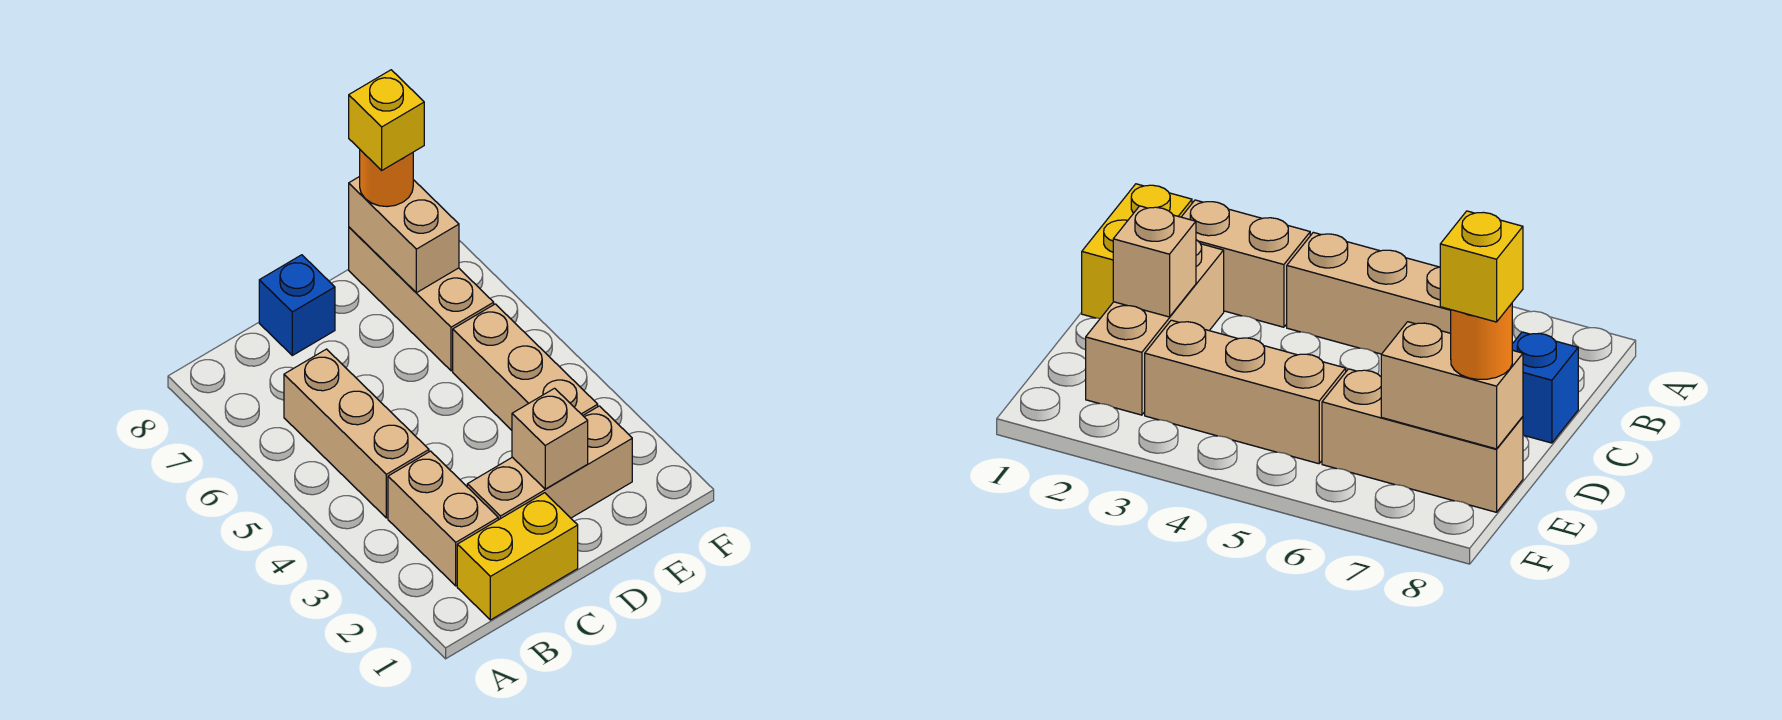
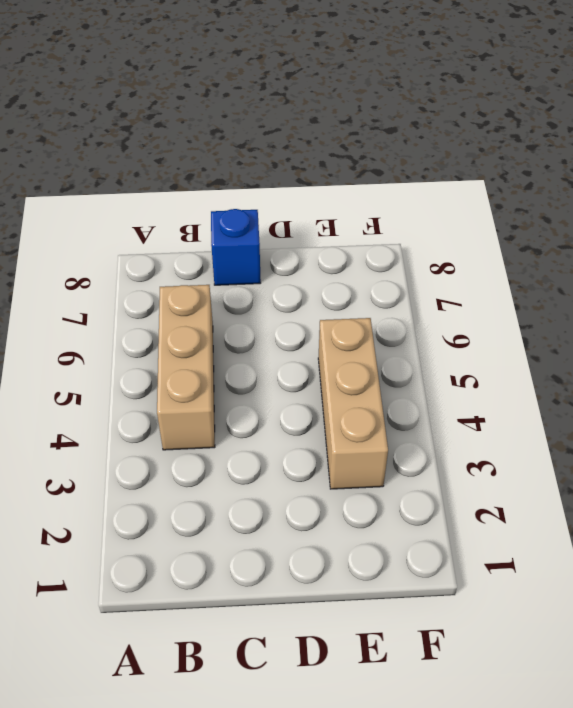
none -> yellow brick B1:C1 level 1
none -> tan brick B2:B3 level 1

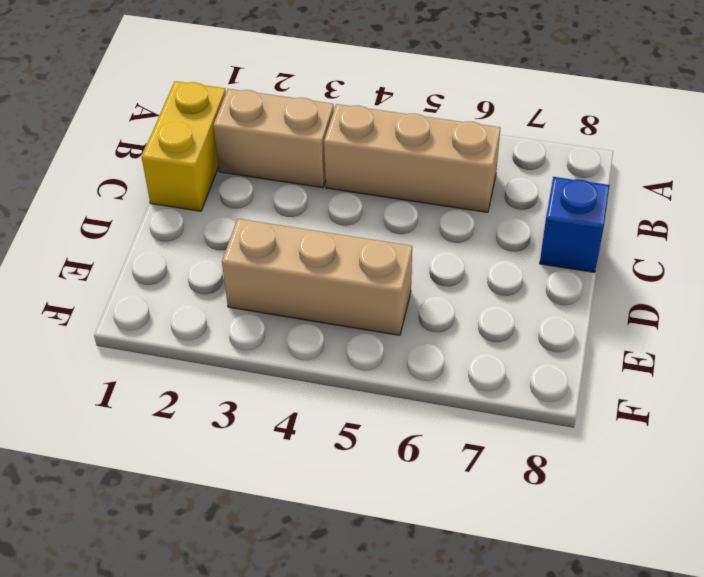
none -> tan brick C2:E2 level 1
none -> tan brick E6:E8 level 1

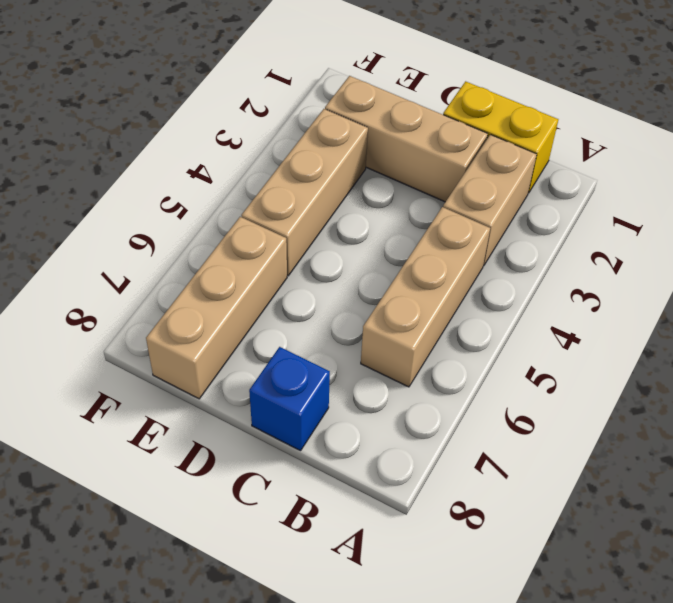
none -> tan brick D2 level 2
none -> tan brick E7:E8 level 2

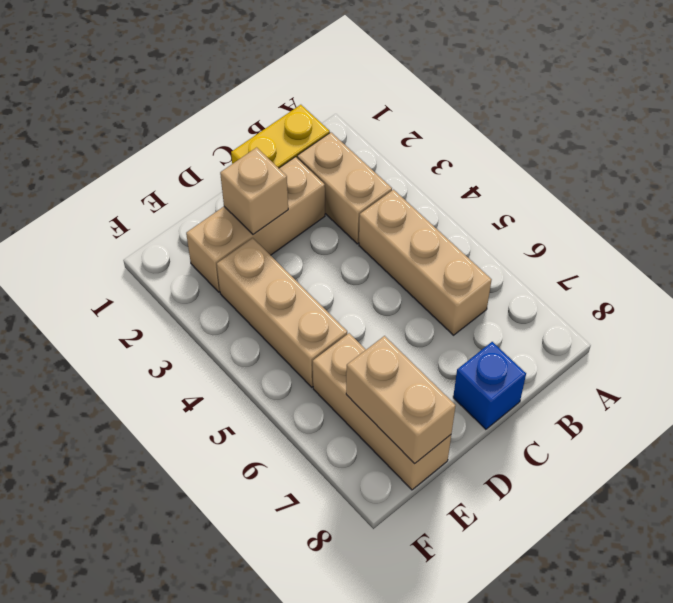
none -> orange round brick E8 level 3
none -> yellow brick E8 level 4

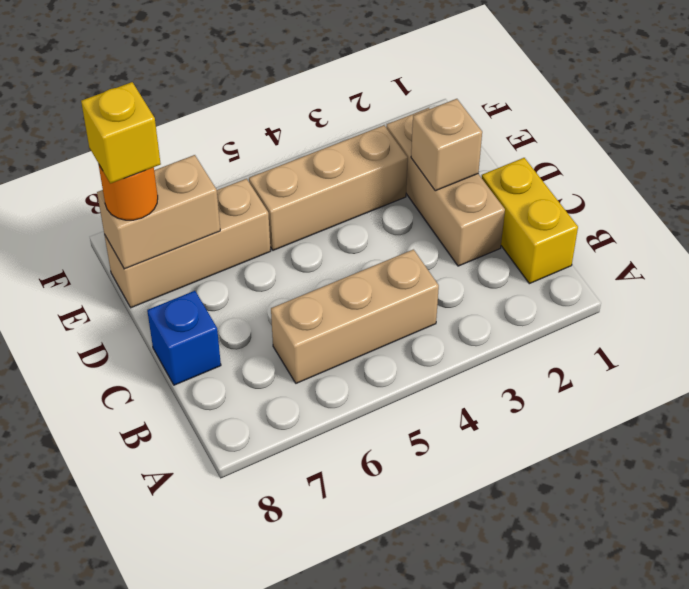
none -> tan brick B2:B3 level 1

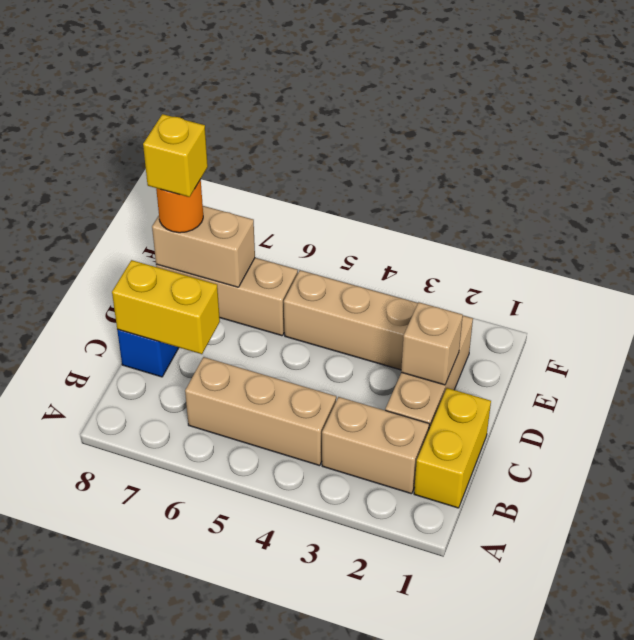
yellow brick C7:C8 level 2 -> none

